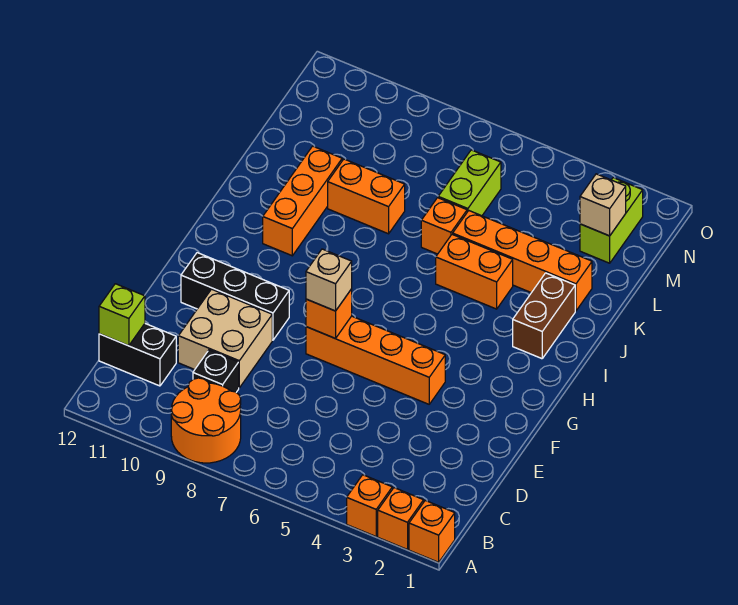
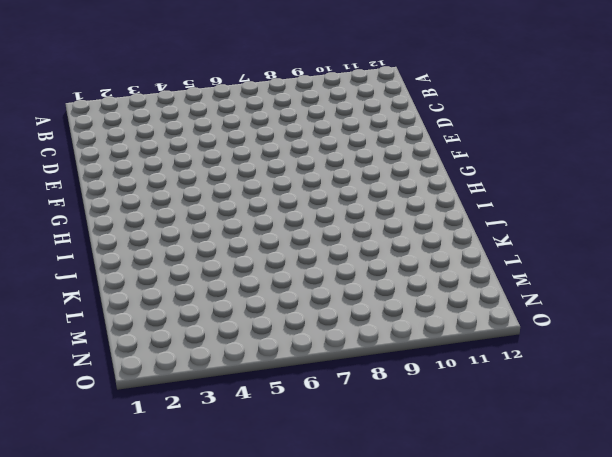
none -> orange brick A1 level 1
none -> orange brick A2 level 1
none -> orange brick A3 level 1

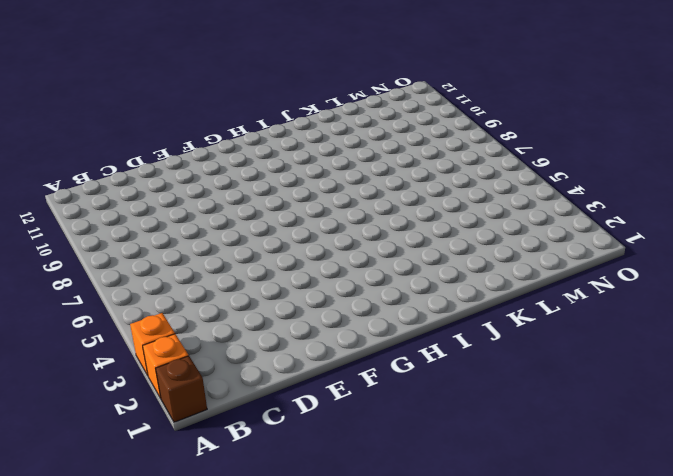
brown brick A1 level 1 -> orange brick A1 level 1
none -> orange round brick A8:B9 level 1
none -> black brick C9 level 1
none -> black brick C11:C12 level 1

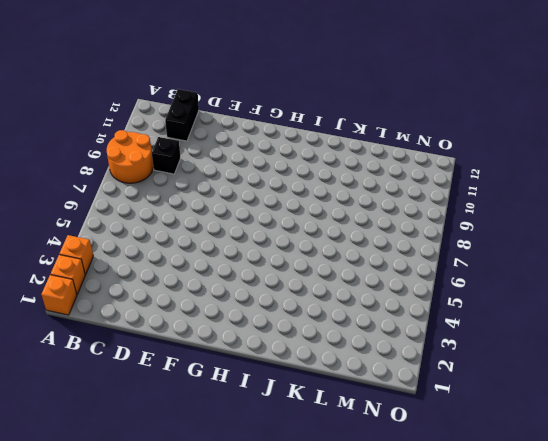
none -> tan brick D9:E10 level 1
none -> orange brick F4:F7 level 1
none -> black brick F9:F11 level 1

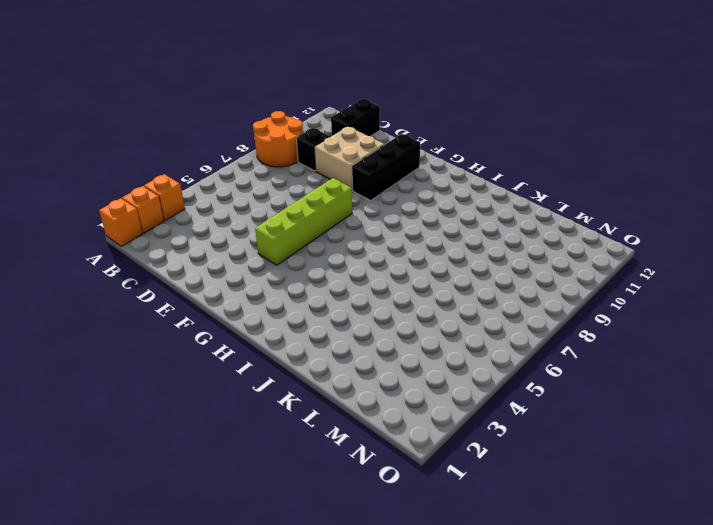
lime brick F4:F7 level 1 -> orange brick F4:F7 level 1
none -> brown brick I2:J2 level 1
none -> orange brick I10:K10 level 1
none -> orange brick J4:J5 level 1

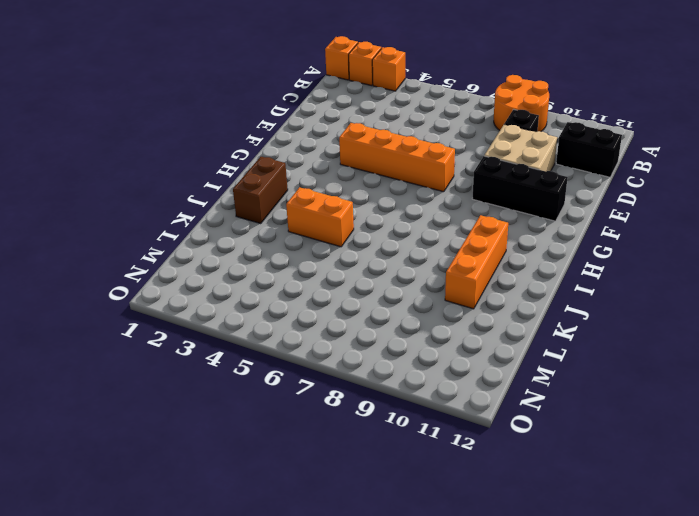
none -> orange brick K2:K5 level 1
none -> orange brick K6 level 1
none -> orange brick K8:K9 level 1

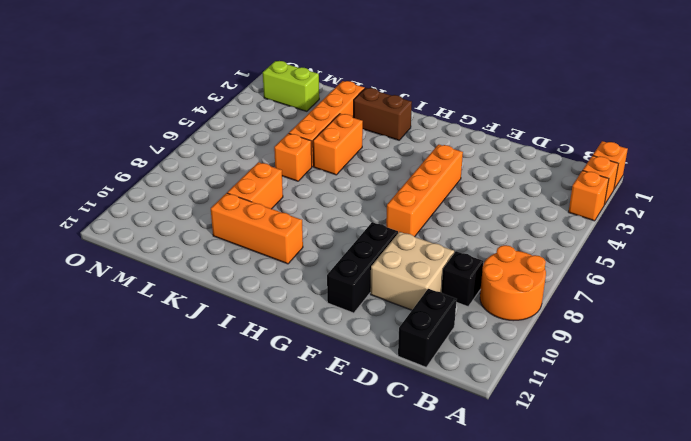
none -> lime brick L6:M6 level 1
none -> lime brick C12 level 2
none -> orange brick F7 level 2

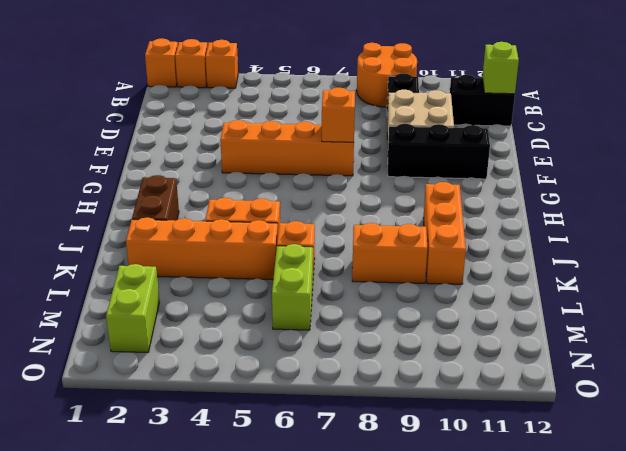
none -> tan brick M2 level 2
none -> tan brick F7 level 3

